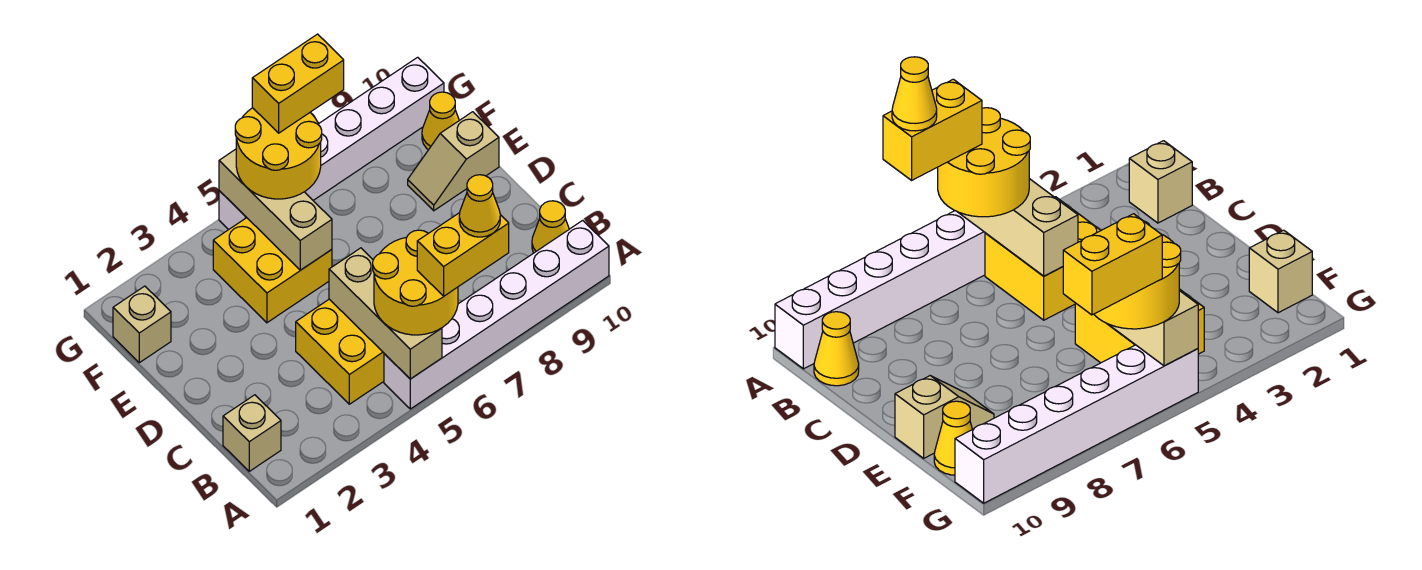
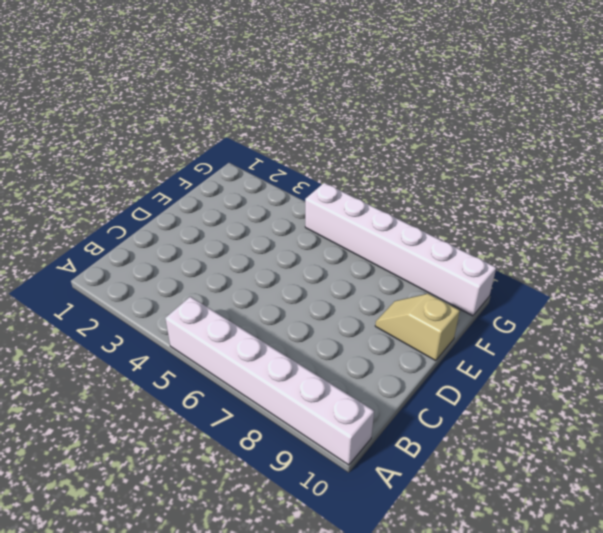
none -> tan brick B1 level 1
none -> yellow brick B4:C5 level 1
none -> yellow cone B10 level 1

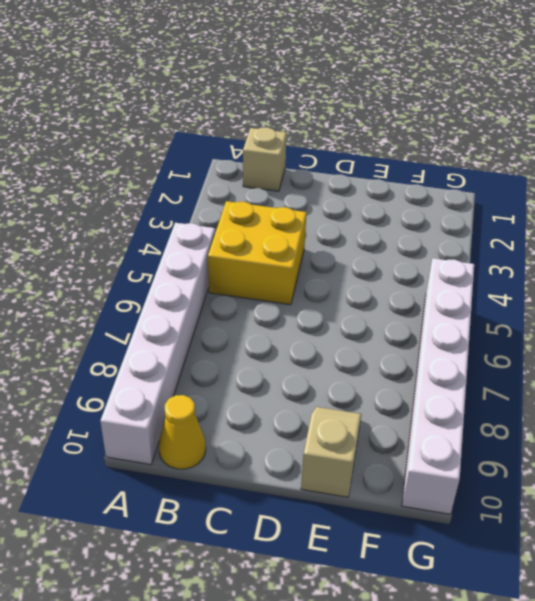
none -> yellow brick E4:F5 level 1
none -> tan brick F1 level 1
none -> yellow cone F10 level 1

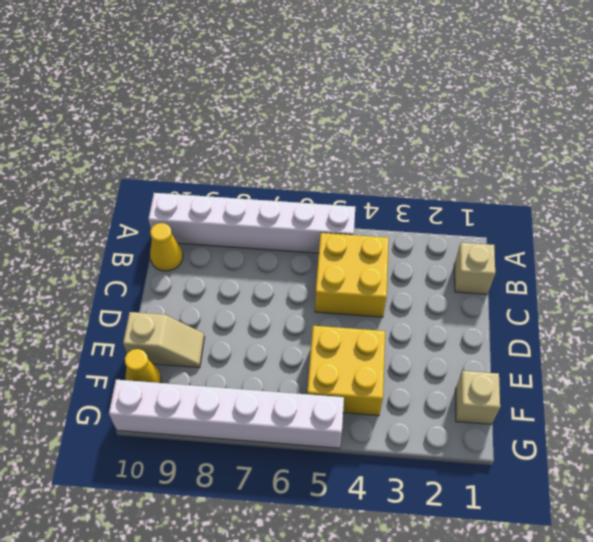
none -> tan brick A5:C5 level 2
none -> tan brick E5:G5 level 2
none -> yellow round brick A5:B6 level 3

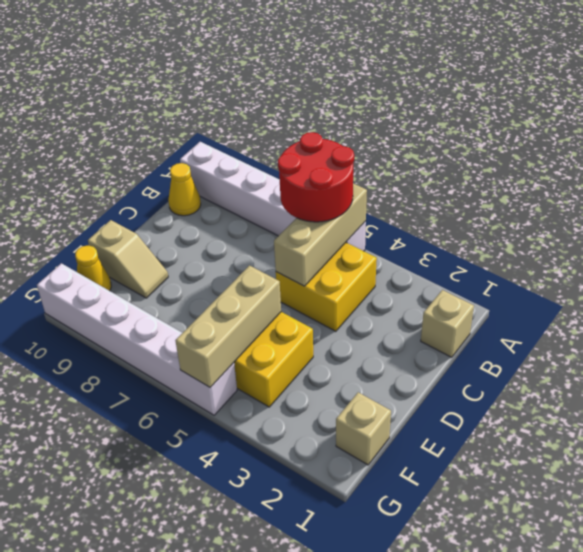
red round brick A5:B6 level 3 -> yellow round brick A5:B6 level 3
none -> yellow round brick F5:G6 level 3
none -> yellow brick A6:A7 level 4
none -> yellow brick G6:G7 level 4

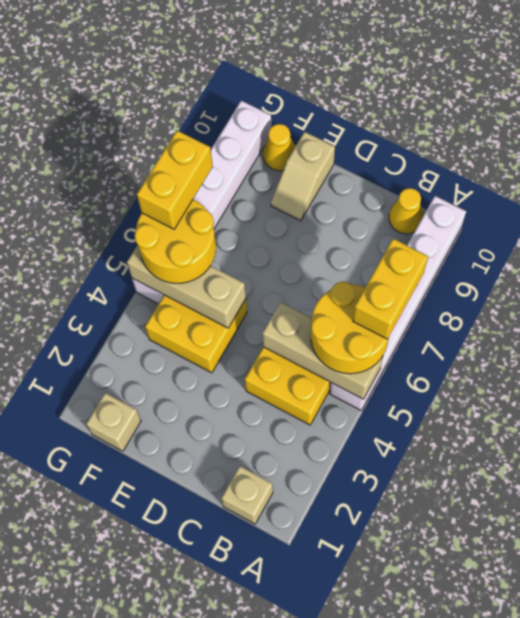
none -> yellow cone A7 level 5

